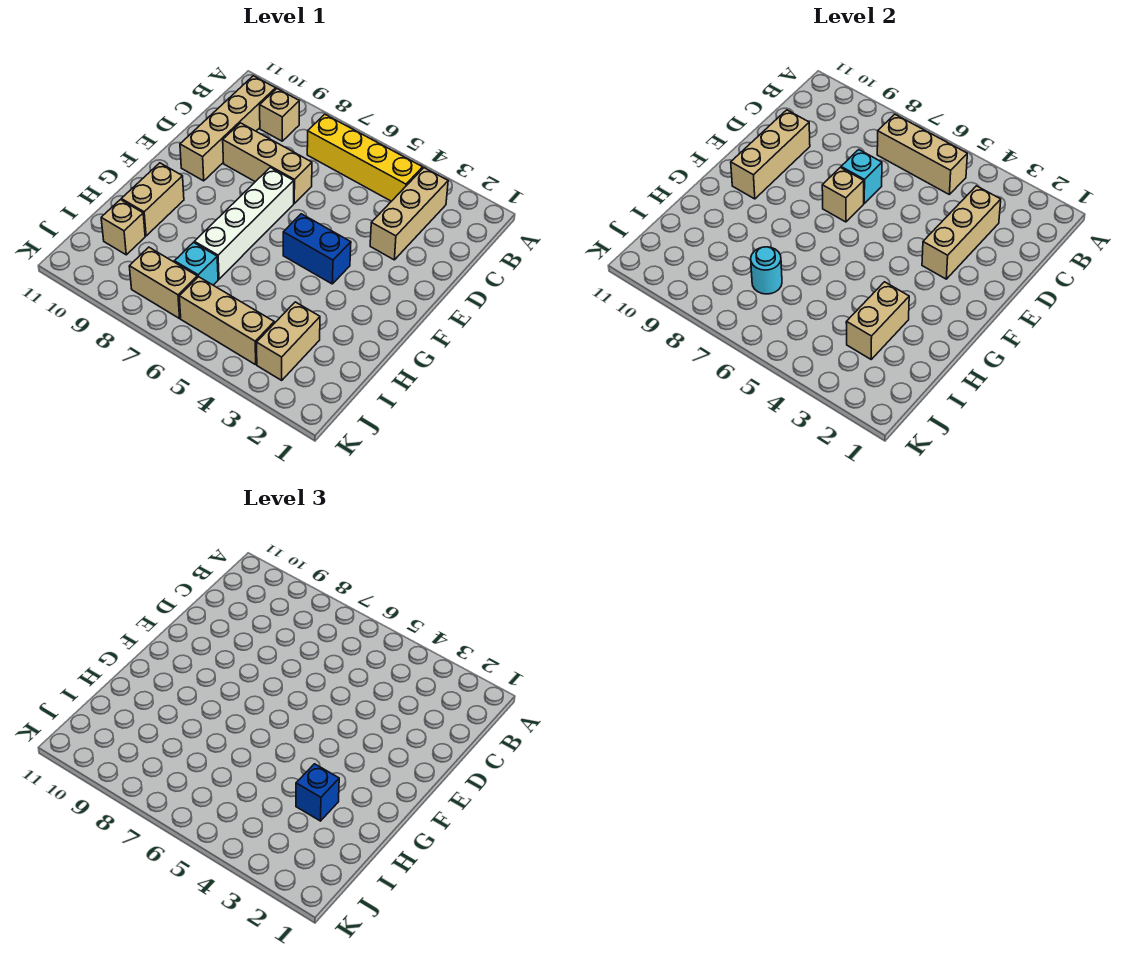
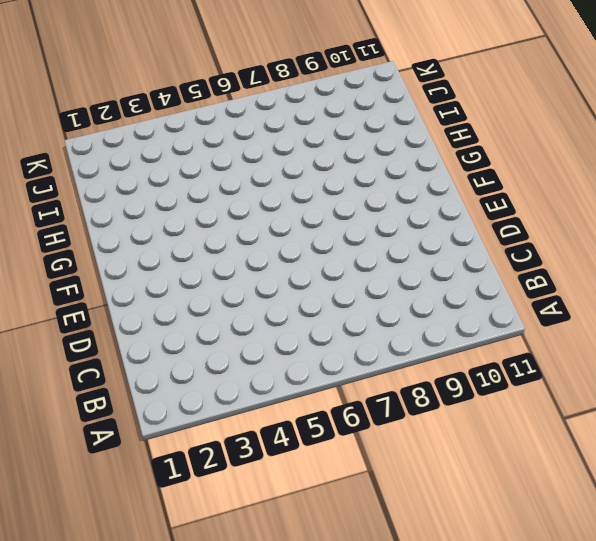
none -> tan brick B3:D3 level 1
none -> yellow brick B4:B7 level 1
none -> tan brick B9 level 1

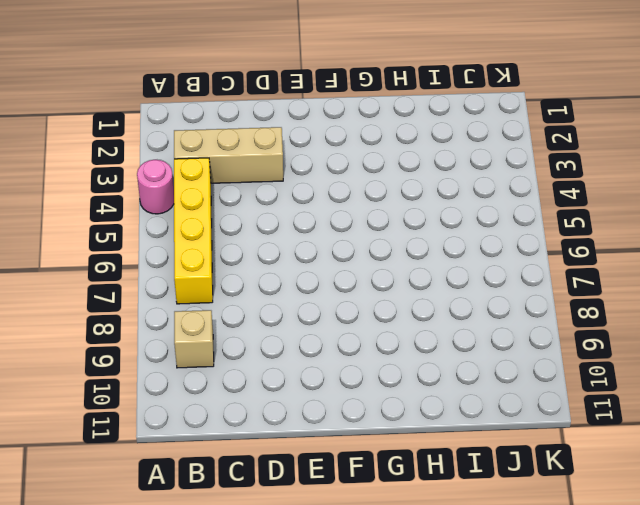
pink round brick A4 level 1 -> none
none -> tan brick B10:E10 level 1
none -> tan brick D7:D9 level 1
none -> white brick E7:H7 level 1

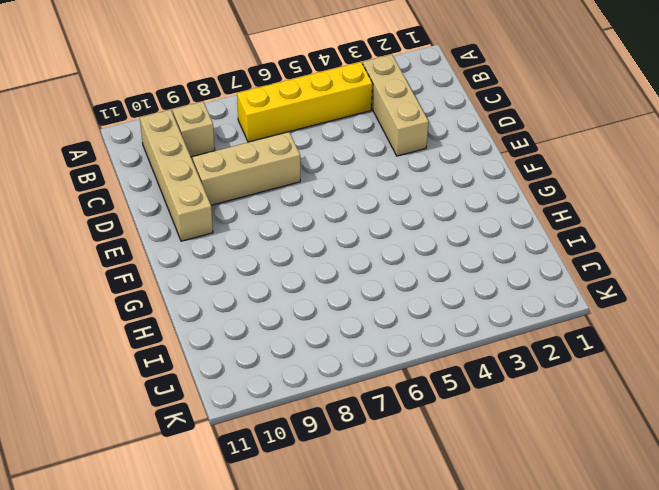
none -> white brick E7:H7 level 1
none -> blue brick F4:F5 level 1
none -> tan brick G10:H10 level 1

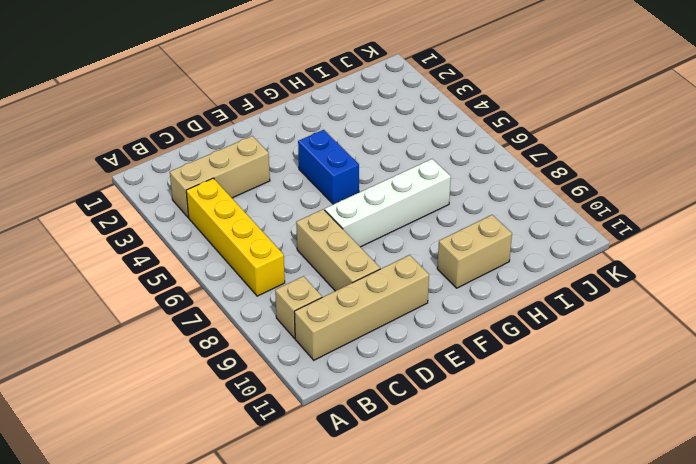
none -> tan brick I3:J3 level 1
none -> cyan brick I7 level 1
none -> tan brick I10 level 1

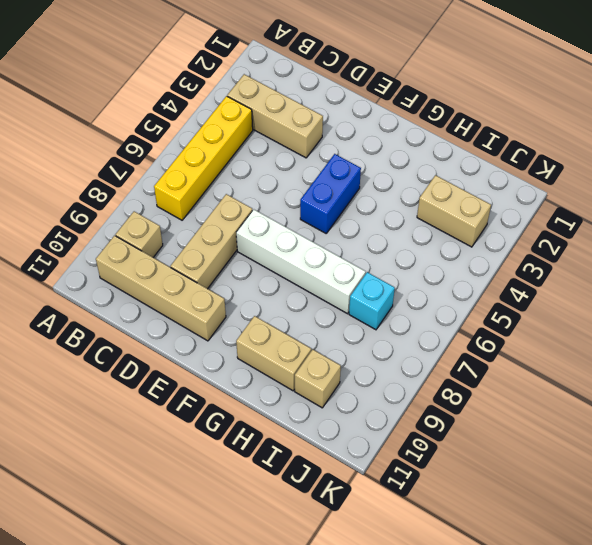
none -> tan brick J4:J6 level 1
none -> tan brick J7:J8 level 1
none -> tan brick B5:B7 level 2

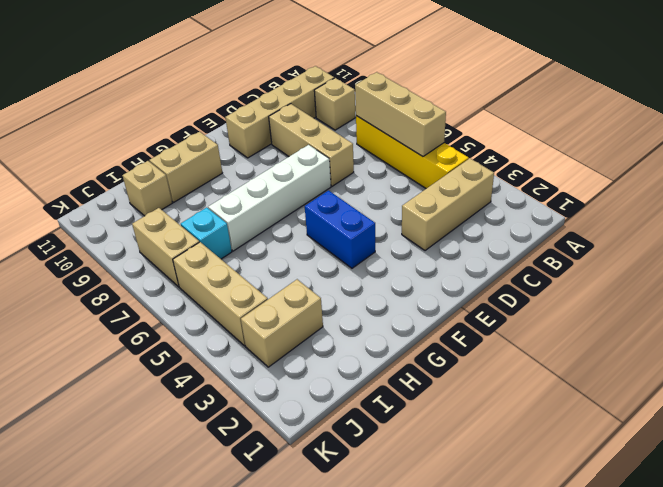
none -> tan brick C3:E3 level 2
none -> cyan brick D7 level 2
none -> tan brick D10:F10 level 2

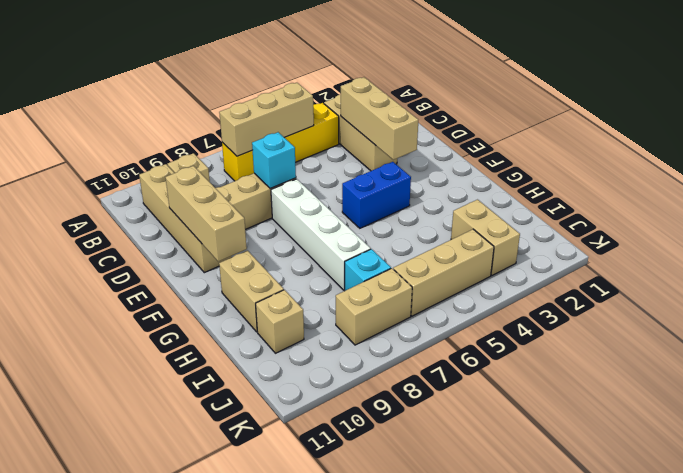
none -> tan brick E7 level 2
none -> tan brick H3:I3 level 2
none -> cyan round brick I7 level 2

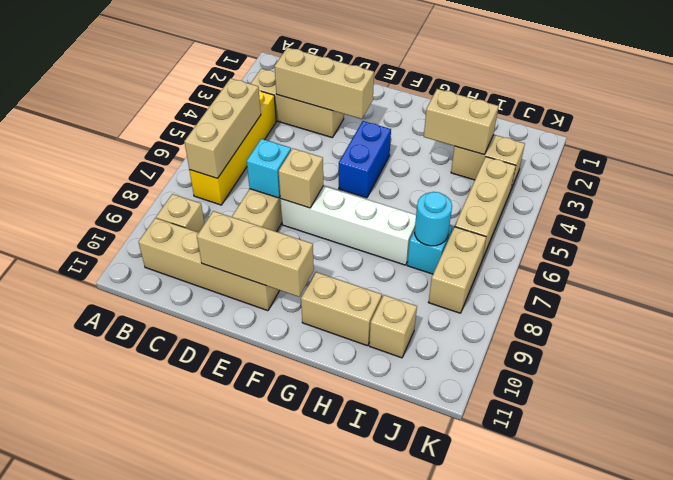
none -> blue brick H3 level 3

